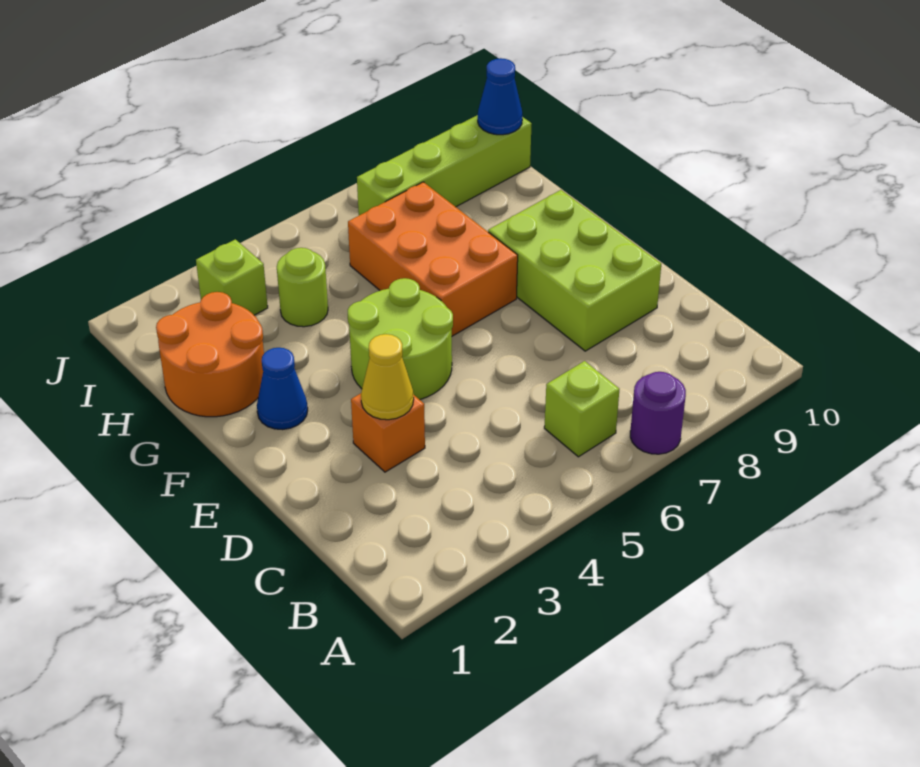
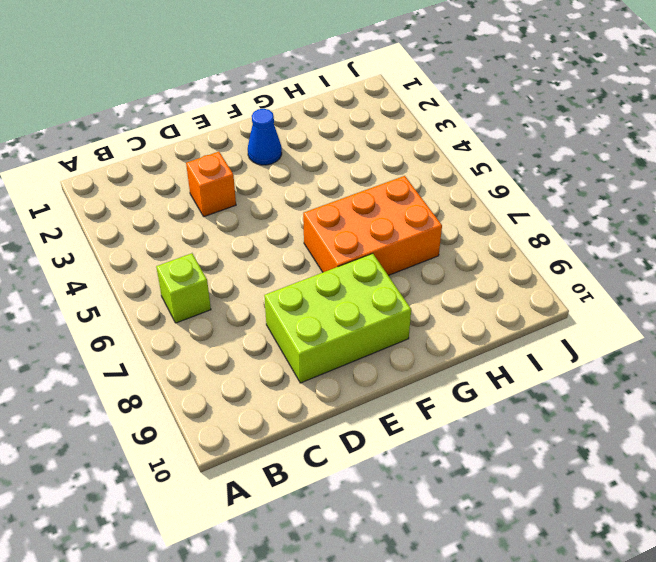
none -> purple round brick A7 level 1
none -> lime round brick E4:F5 level 1
none -> orange round brick G1:H2 level 1

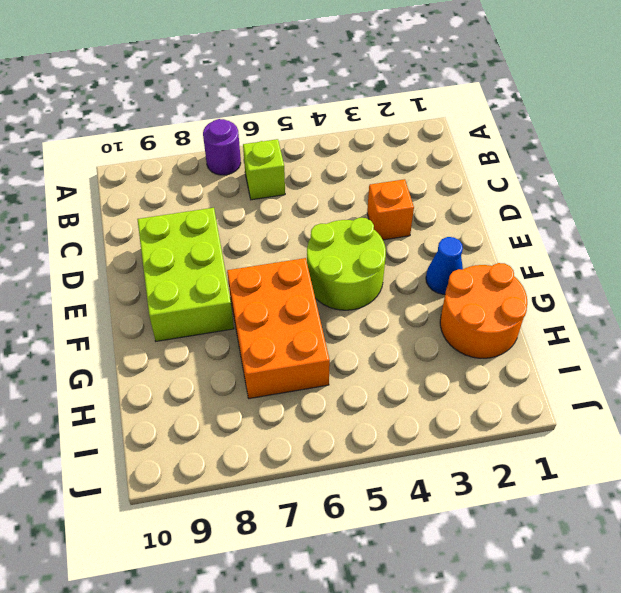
none -> lime round brick H4 level 1
none -> lime brick I3 level 1
none -> lime brick I7:I10 level 1

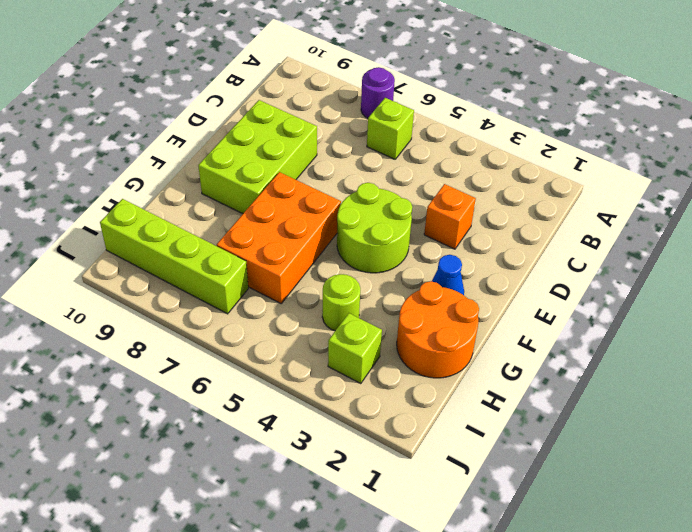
none -> yellow cone D3 level 2
none -> blue cone I10 level 2

